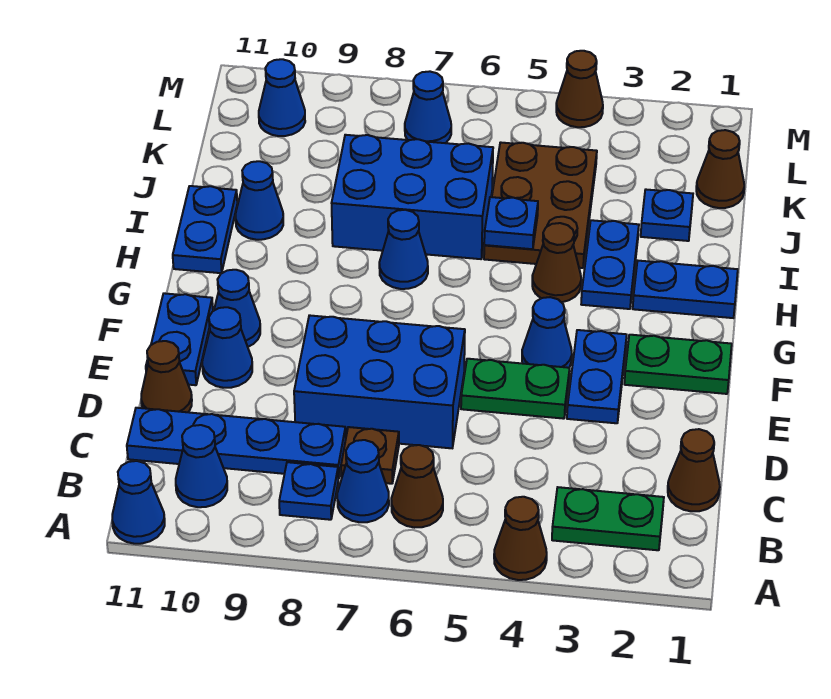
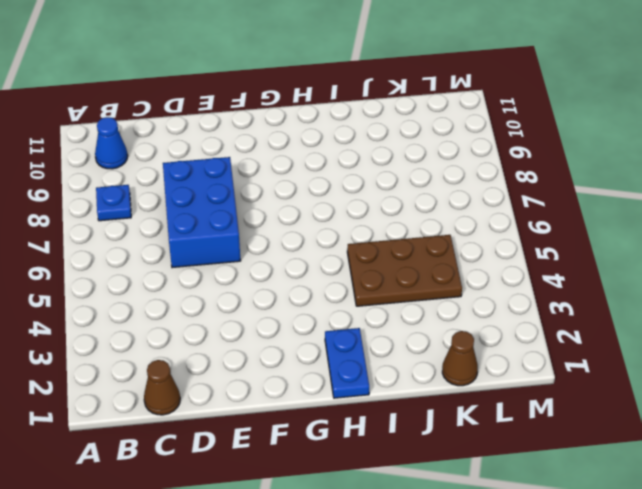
none -> brown cone A4 level 1
none -> blue cone A11 level 1
none -> green plate B2:B3 level 1
none -> brown cone B6 level 1

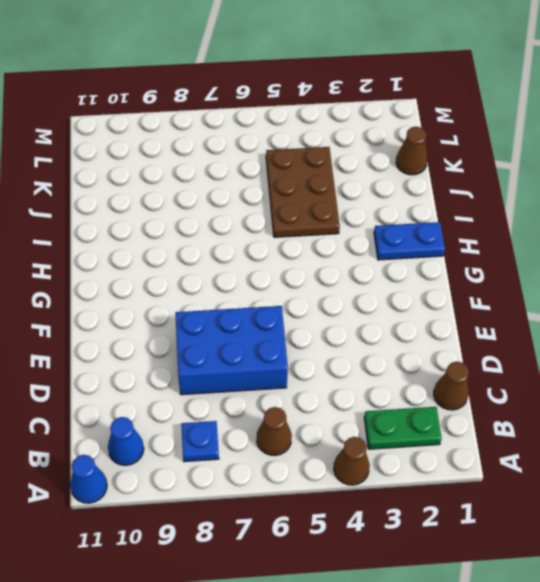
none -> blue cone B7 level 1
none -> brown plate C7 level 1
none -> blue plate C8:C11 level 1
none -> brown cone D11 level 1

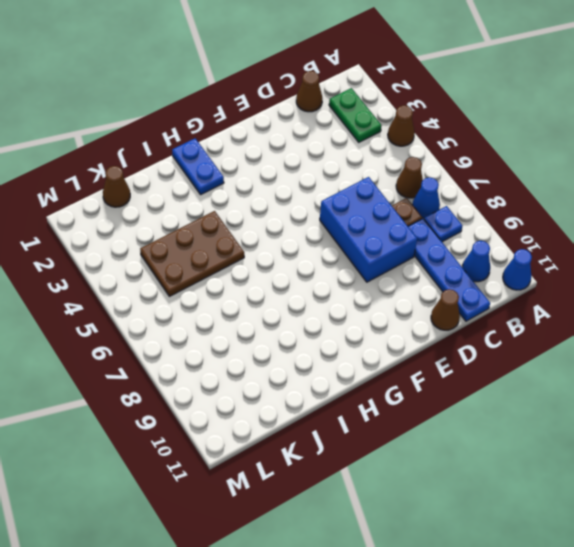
none -> blue plate E3:F3 level 1
none -> green plate E4:E5 level 1
none -> blue cone E10 level 1
none -> blue plate E11:F11 level 1

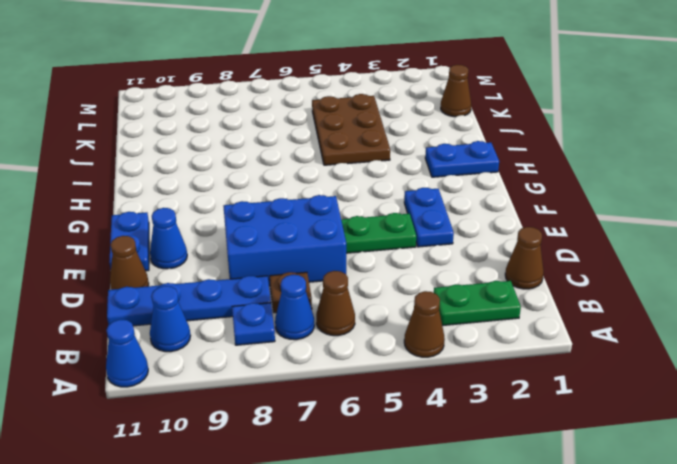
none -> green plate F1:F2 level 1
none -> blue cone F4 level 1
none -> blue cone F10 level 1
none -> blue plate H3:I3 level 1

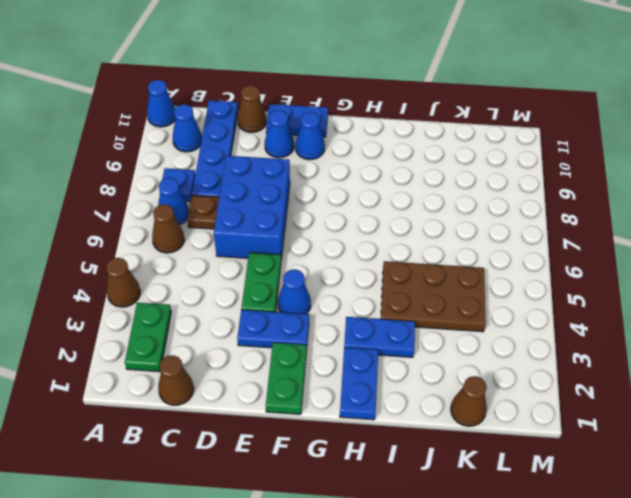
none -> brown cone H4 level 1
none -> blue cone H7 level 1
none -> blue plate H11:I11 level 1
none -> blue brick I6:J8 level 1

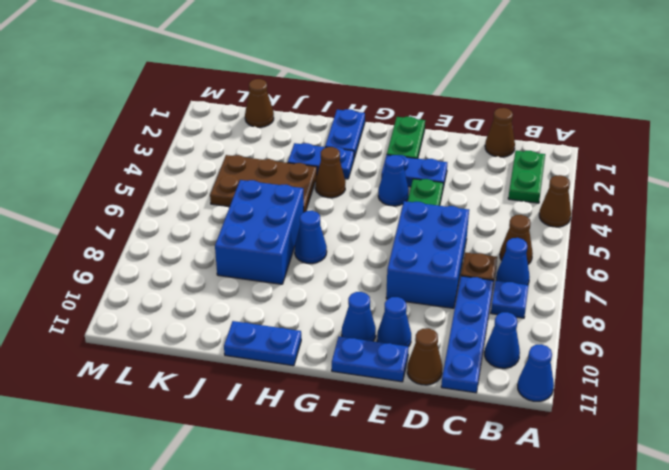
none -> blue cone I10 level 1
none -> blue plate J2 level 1
none -> blue cone L7 level 1
none -> blue cone L10 level 1

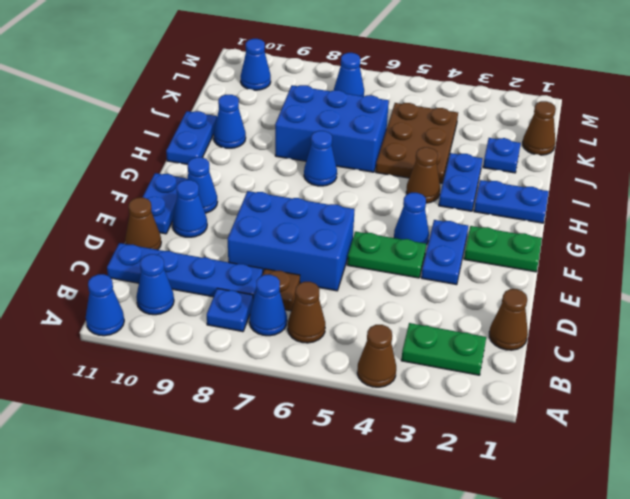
none -> brown cone M4 level 1
none -> blue plate I5 level 2

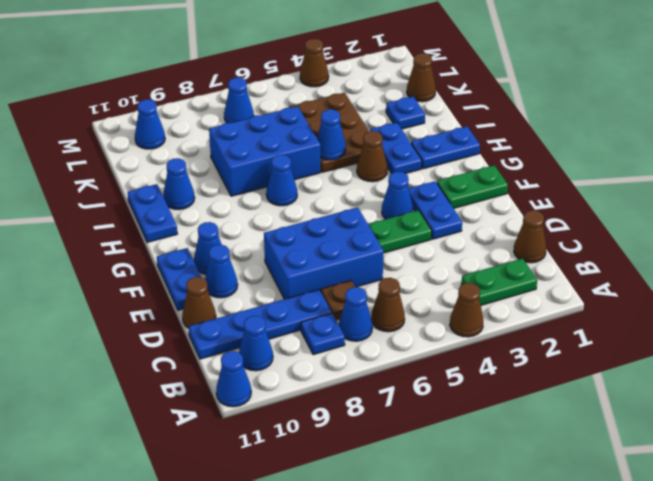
blue cone I5 level 2 -> blue plate I5 level 2

